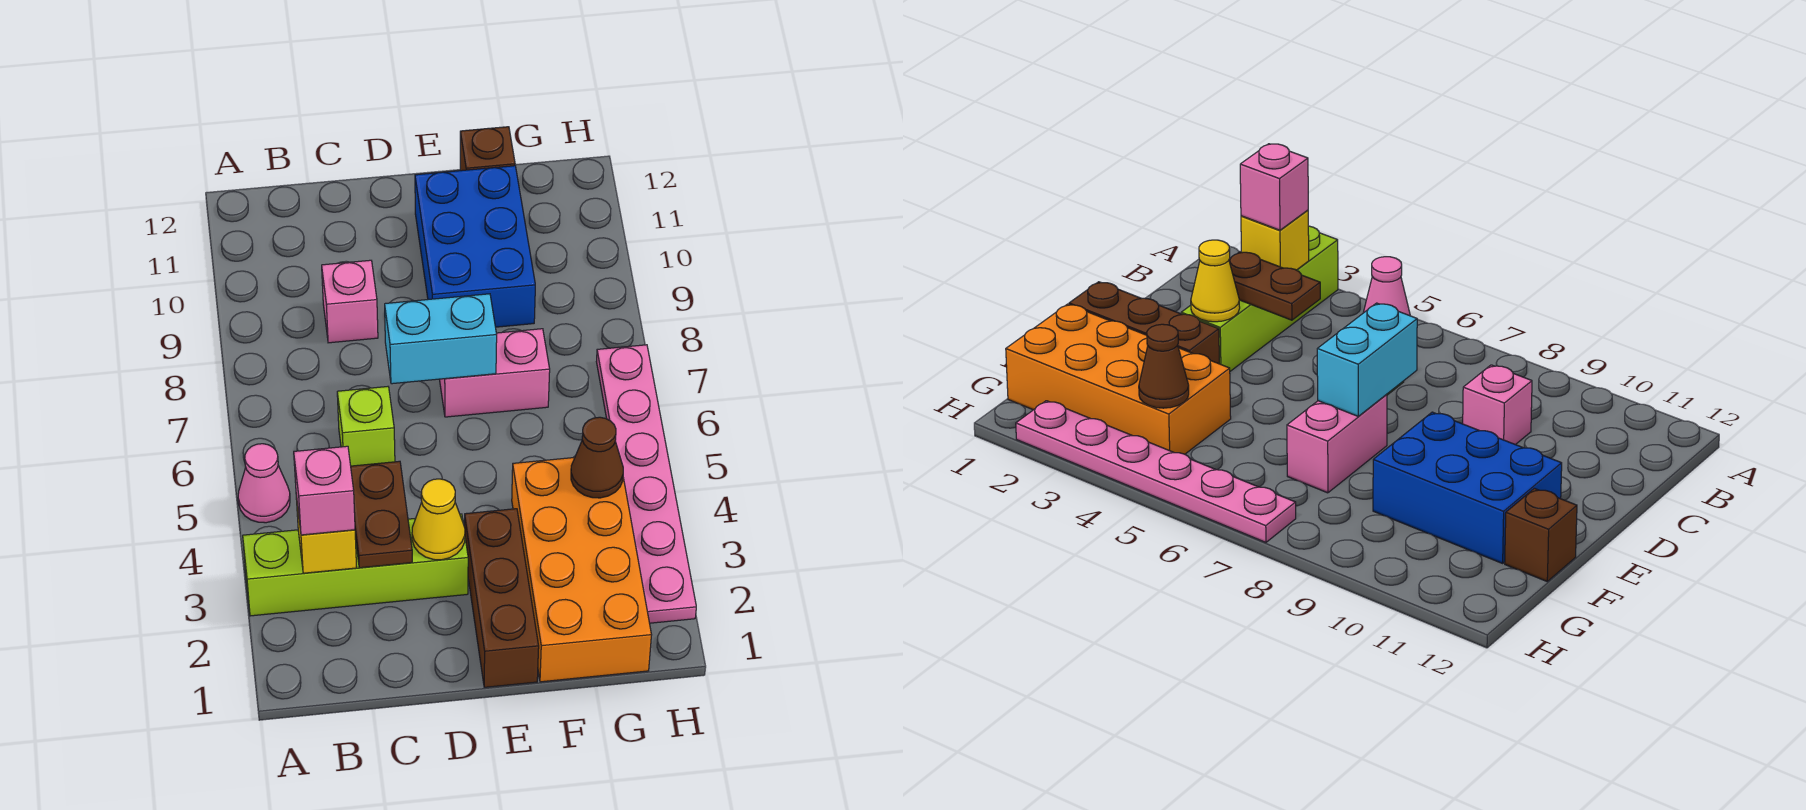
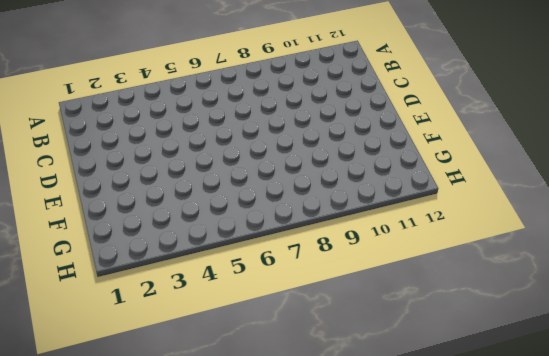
none -> lime brick A3:D3 level 1
none -> pink cone A5 level 1
none -> lime brick C6 level 1

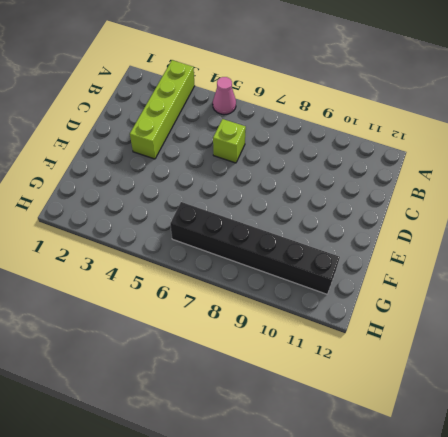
black brick G6:G11 level 1 -> none
none -> pink brick C9 level 1
none -> brown brick E1:E3 level 1
none -> pink brick E7:F7 level 1

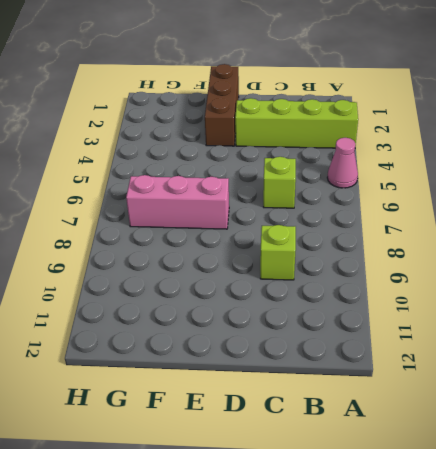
lime brick C9 level 1 -> pink brick C9 level 1
pink brick E7:G7 level 1 -> pink brick E7:F7 level 1
none -> blue brick E9:F11 level 1
none -> orange brick F1:G4 level 1
none -> brown brick F12 level 1

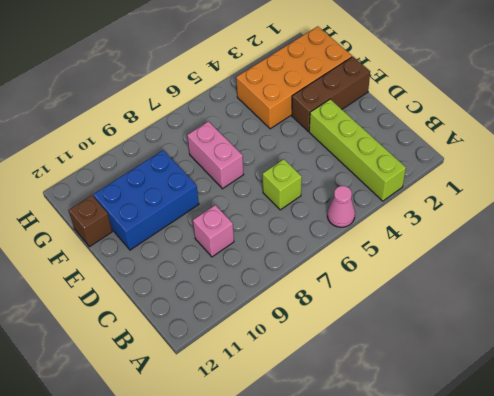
none -> pink plate H2:H7 level 1
none -> yellow brick B3 level 2
none -> brown plate C3:C4 level 2

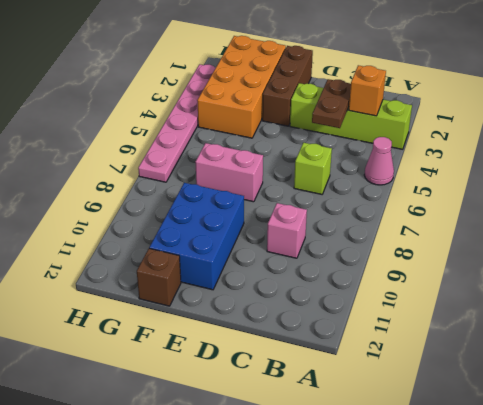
orange brick B3 level 2 -> yellow brick B3 level 2
none -> yellow cone D3 level 2
none -> cyan brick D7:E7 level 2
none -> brown cone G4 level 2

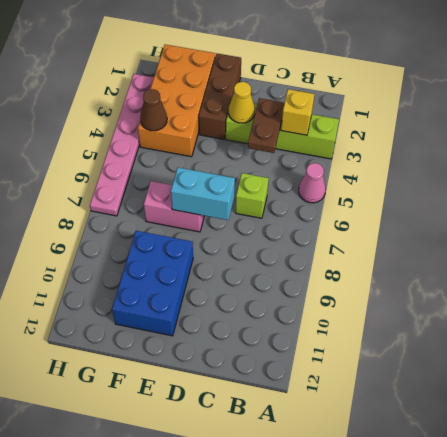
none -> pink brick C9 level 1
none -> brown brick F12 level 1
none -> pink brick B3 level 3

